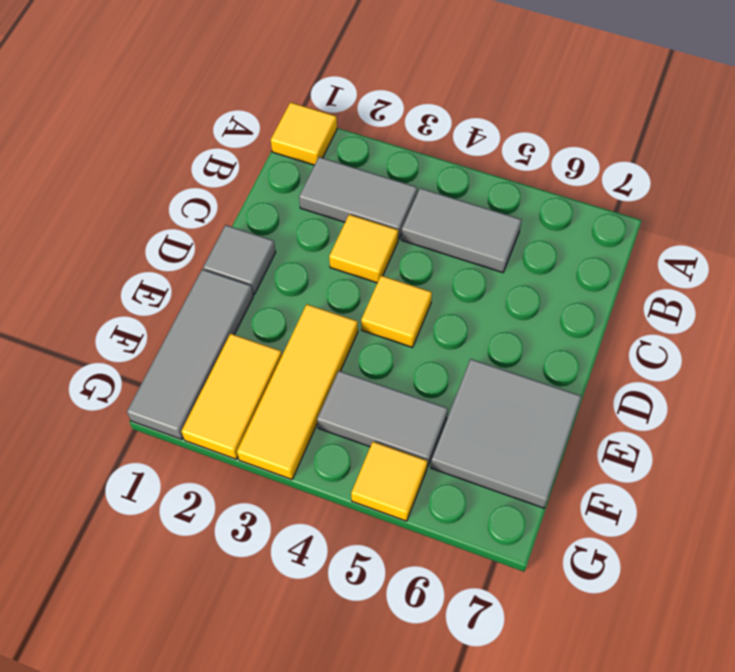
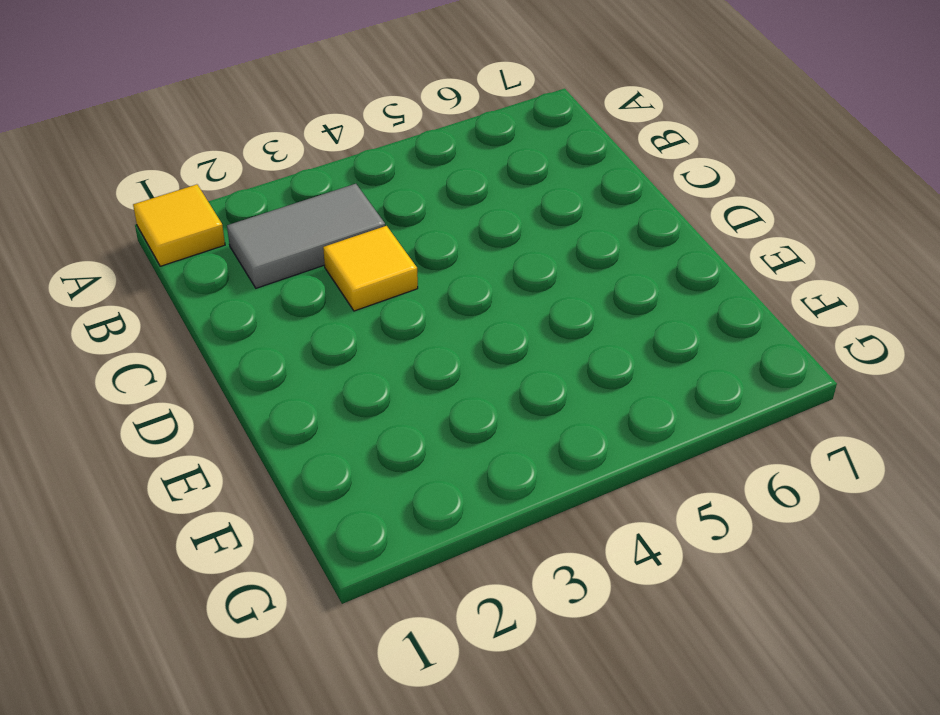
none -> grey tile B4:B5 level 1
none -> grey tile D1 level 1
none -> yellow tile D4 level 1

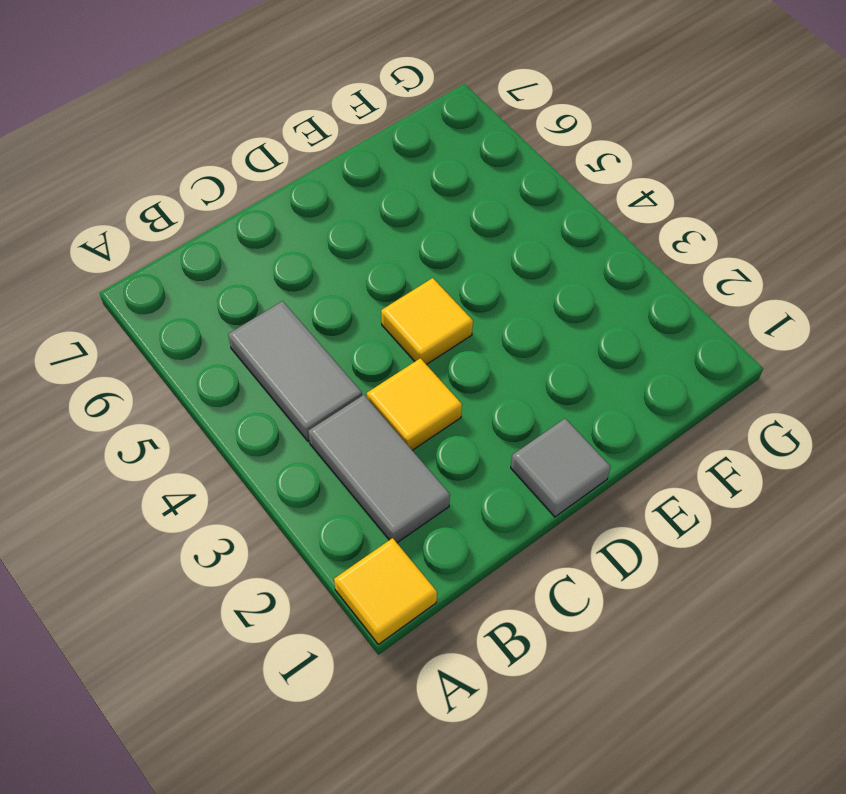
none -> grey tile E1:G1 level 1
none -> yellow tile E3:G3 level 1
none -> grey tile E6:F7 level 1

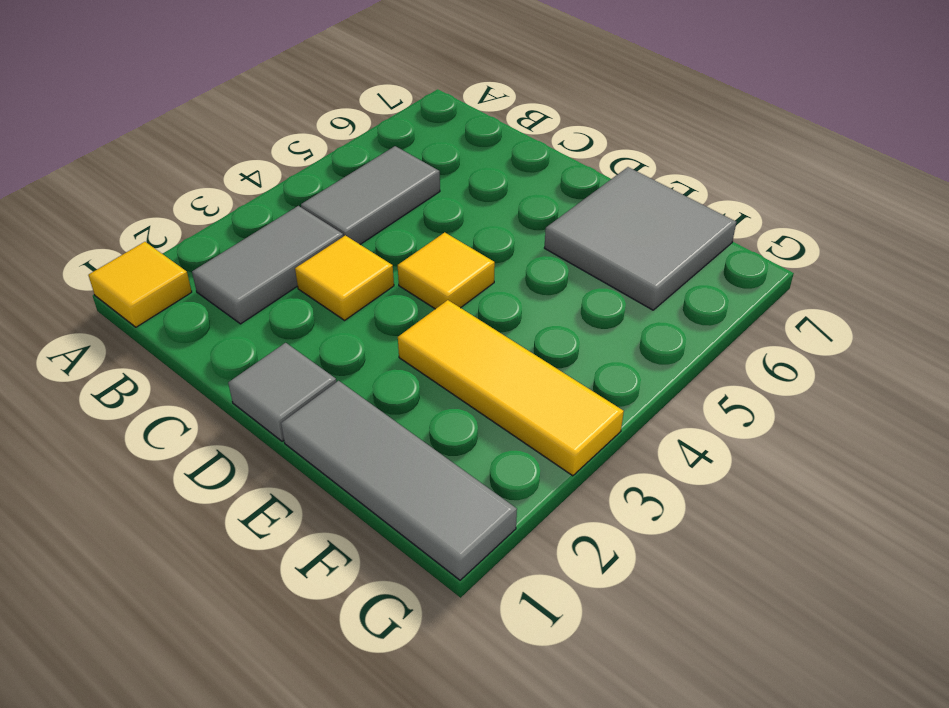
none -> yellow tile F2:G2 level 1
none -> grey tile F4:F5 level 1
none -> yellow tile G5 level 1

